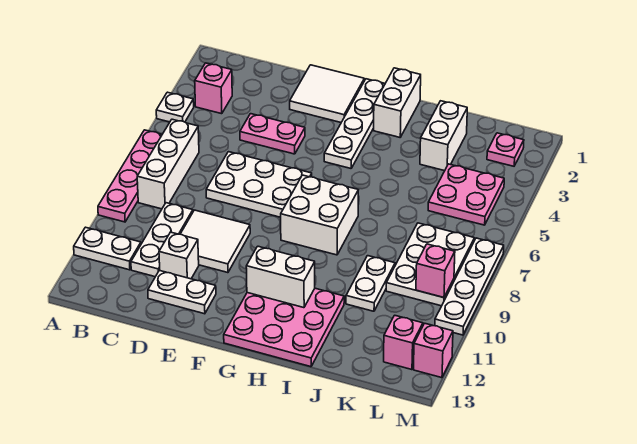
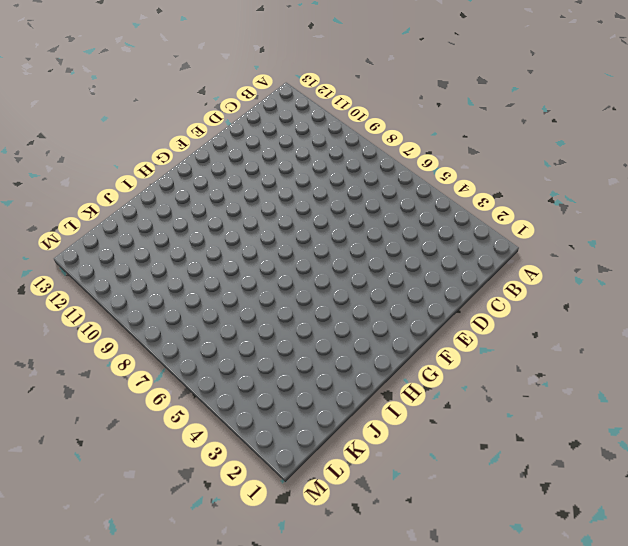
none -> white plate A4 level 1
none -> pink plate A6:A9 level 1
none -> white plate A11:B11 level 1

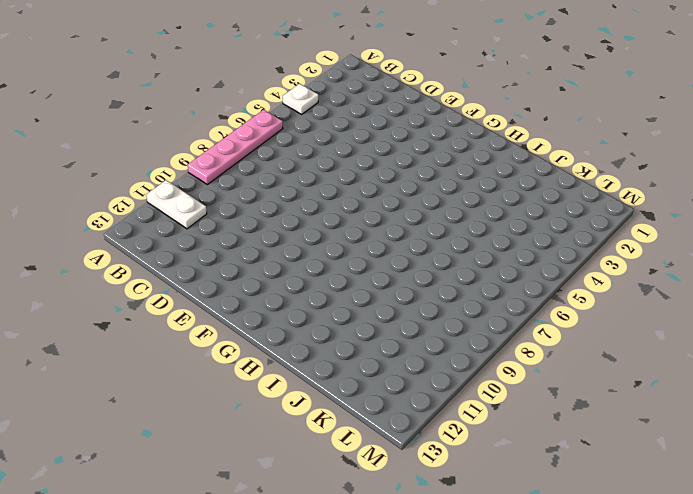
none -> pink brick B3 level 1
none -> white brick B6:B8 level 1
none -> white plate C9:C11 level 1

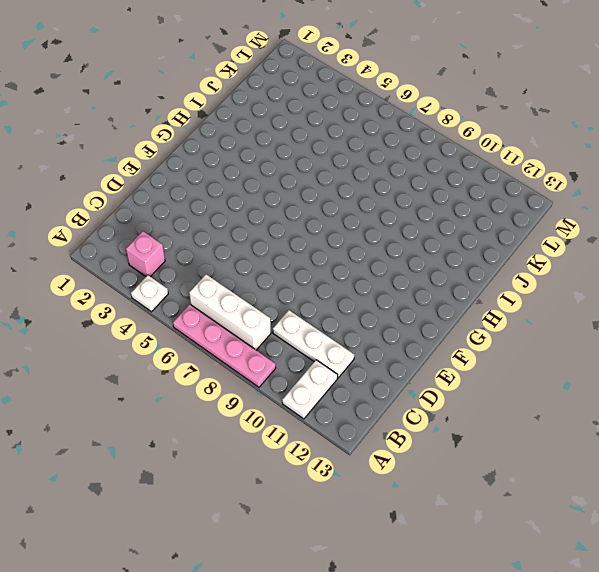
none -> pink plate D4:E4 level 1
none -> white plate D6:F7 level 1
none -> white tile D9:E10 level 1

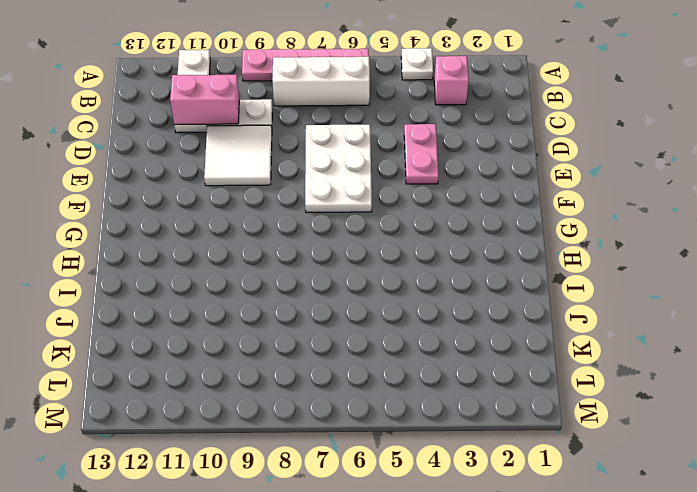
pink brick C10:C11 level 2 -> none
none -> white brick D11 level 1
none -> white plate D12:E12 level 1
none -> white tile E1:F2 level 1

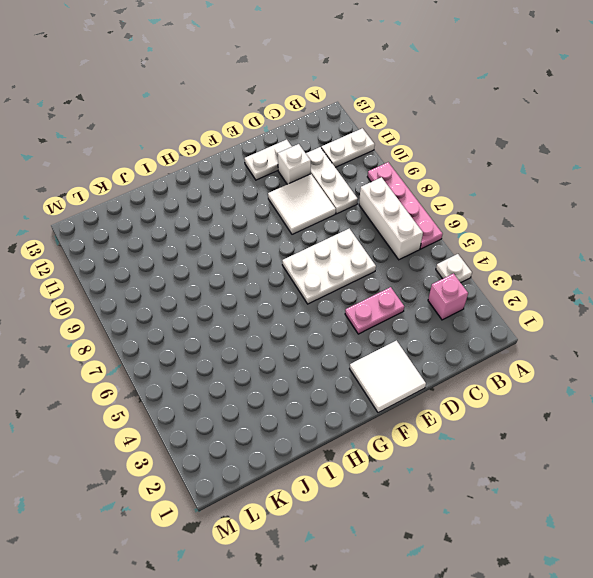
none -> white plate G1:G4 level 1
none -> white brick G7:H8 level 1
none -> pink plate G11:I13 level 1

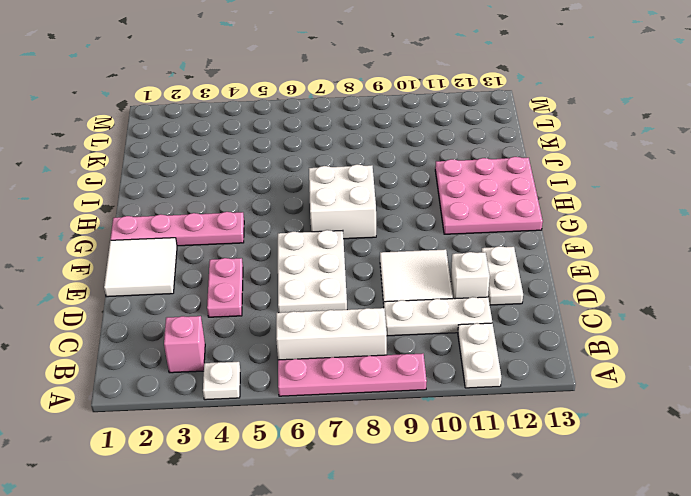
pink plate G1:G4 level 1 -> white plate G1:G4 level 1
none -> white brick H1:H2 level 1
none -> white brick J2:J3 level 1
none -> white plate J9:J10 level 1

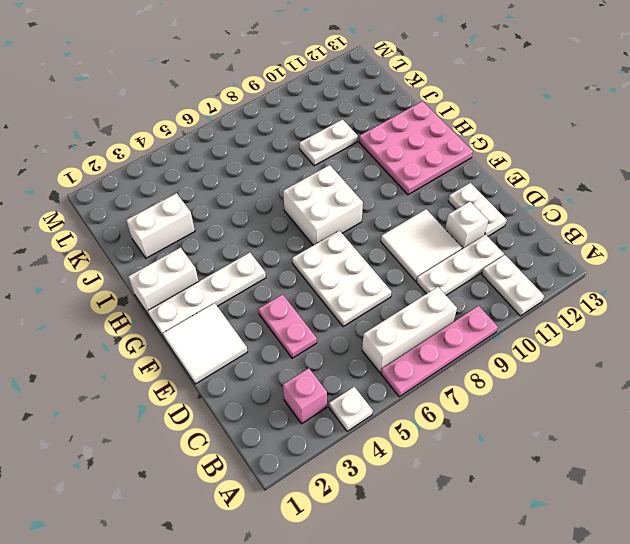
none -> pink plate K4:L5 level 1
none -> white plate K7:L9 level 1
none -> pink plate L2 level 1

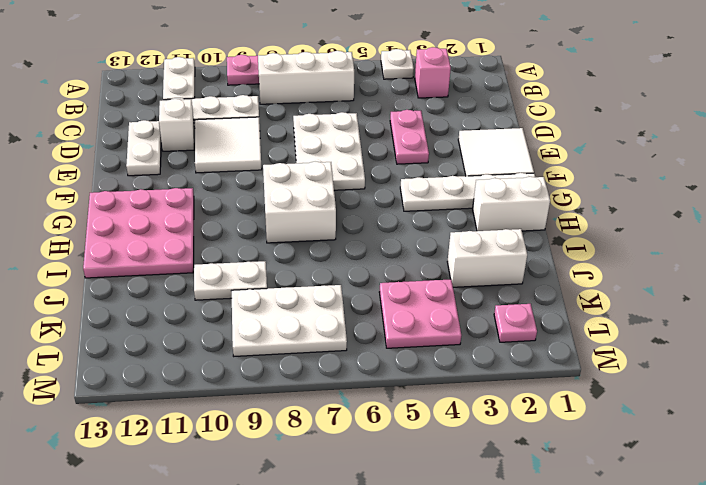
none -> pink brick L12 level 1
none -> white plate M7:M10 level 1
none -> pink brick M12 level 1

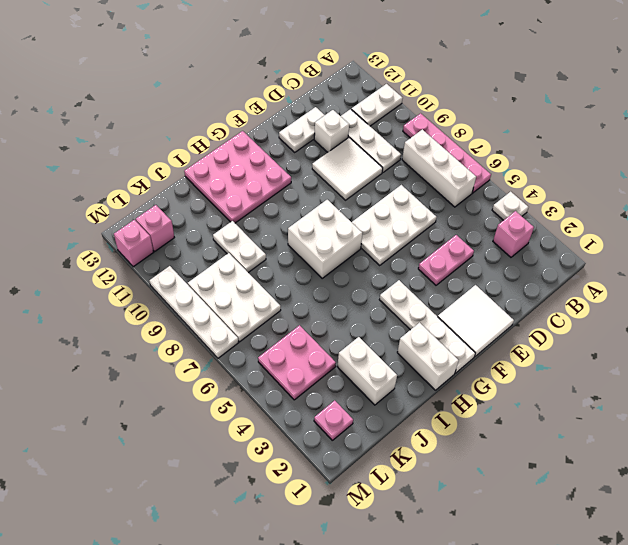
none -> white brick G11:H11 level 2
none -> pink brick L9 level 2

